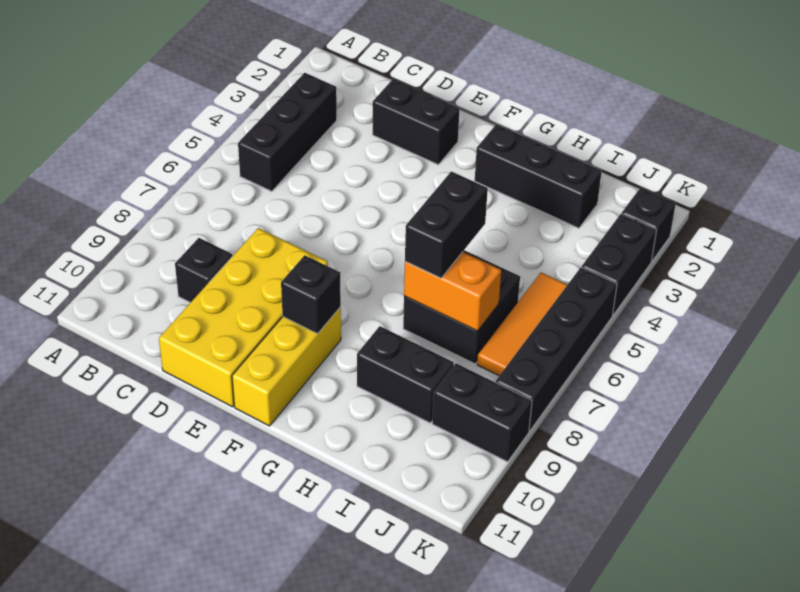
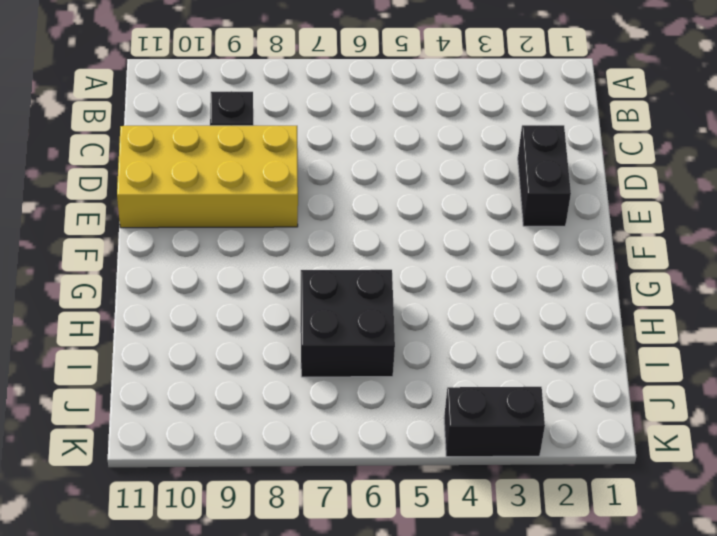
none -> black brick B3:B5 level 1
none -> yellow brick F9:F11 level 1
none -> black brick G2:I2 level 1

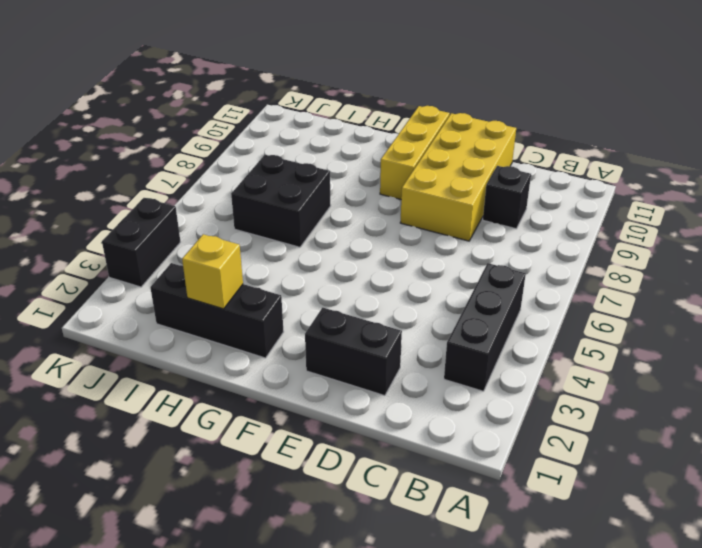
yellow brick H2 level 2 -> none
none -> black brick H9:I9 level 1
none -> orange tile J5:J7 level 1
none -> black brick J9:K9 level 1

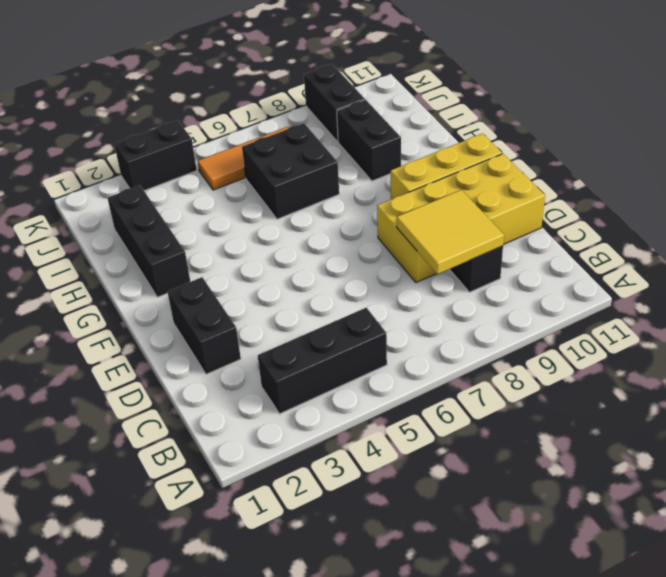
yellow tile C8:D9 level 2 -> none
none -> black brick K2 level 1
none -> black brick K5:K8 level 1
none -> black brick F9 level 2

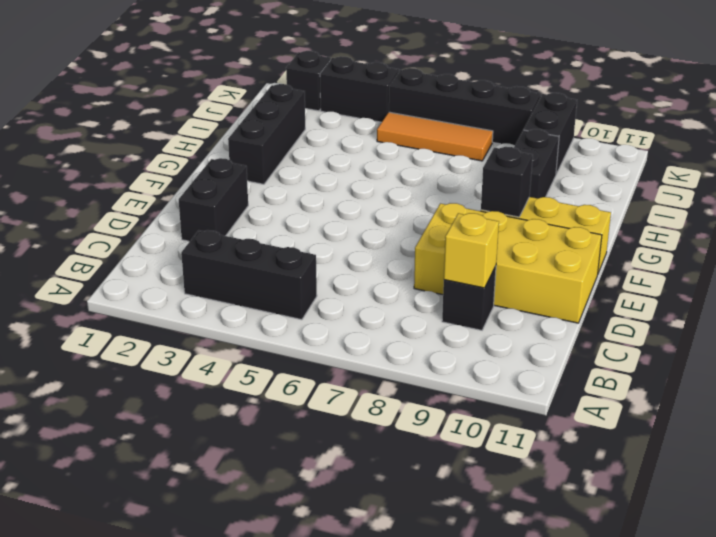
yellow brick C9 level 2 -> none
none -> black brick H6:I7 level 1
none -> orange brick H7:I7 level 2
none -> black brick H6:H7 level 3

